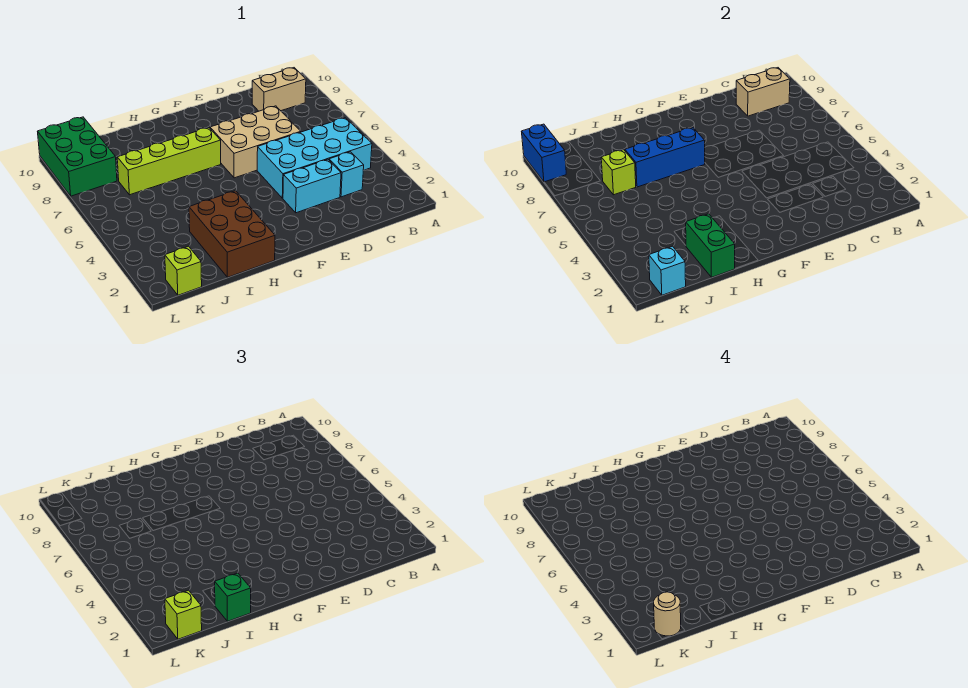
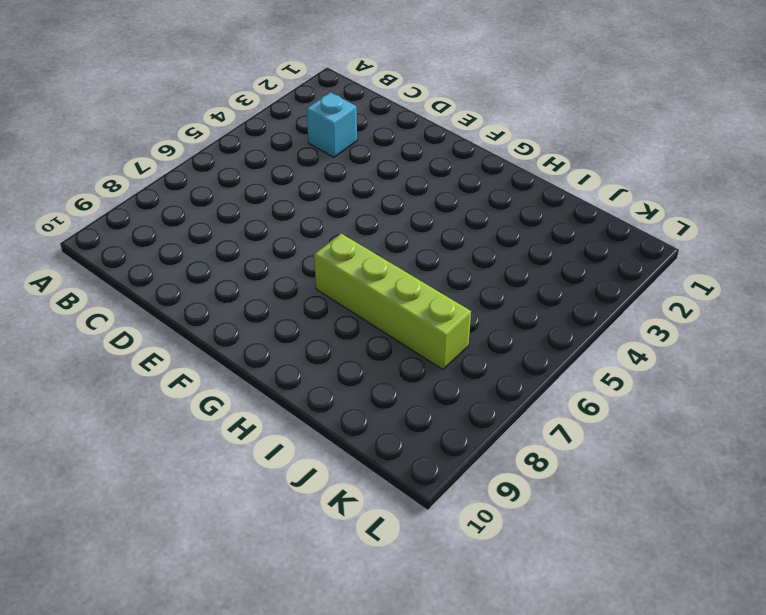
none -> cyan brick B4:E5 level 1
none -> tan brick B9:C9 level 1
none -> cyan brick D3:E3 level 1

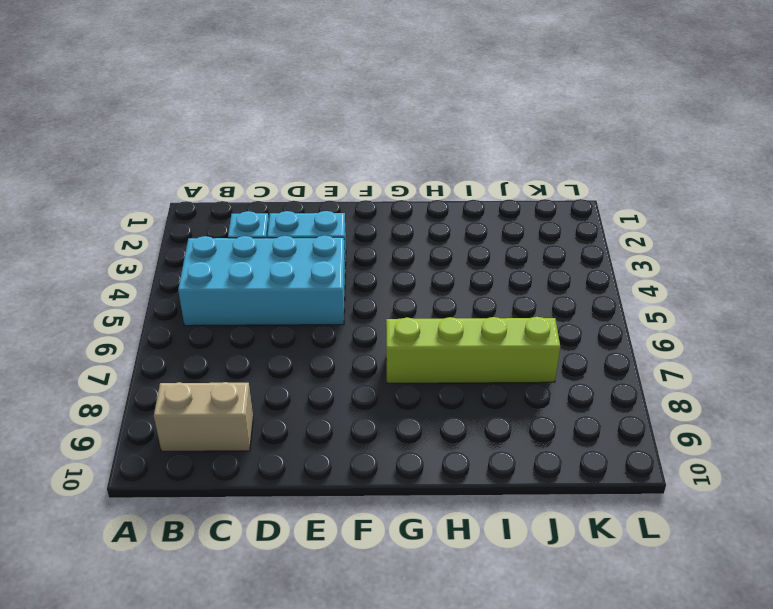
none -> tan brick D6:F7 level 1
none -> brown brick H1:I3 level 1
none -> lime brick K1 level 1

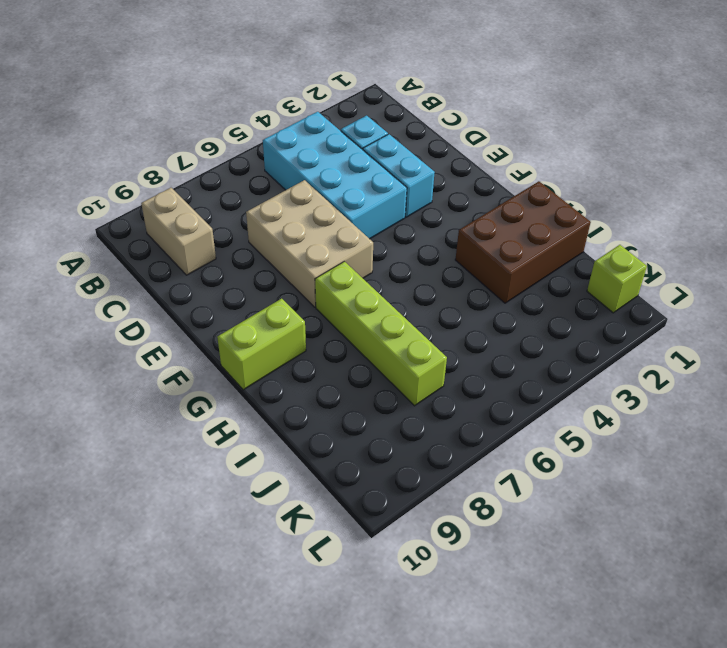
lime brick G9:G10 level 1 -> none
none -> green brick K8:L10 level 1
none -> tan brick B9:C9 level 2
none -> blue brick G7:I7 level 2

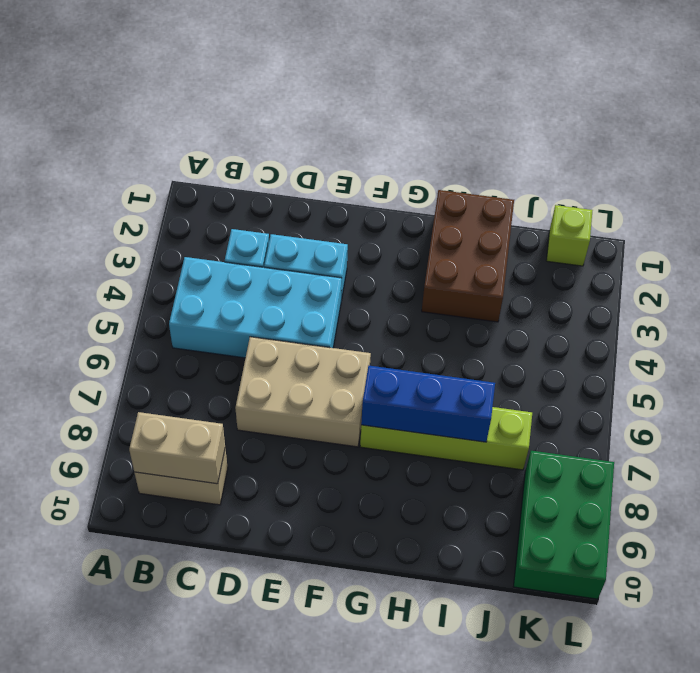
none -> green brick I1:I2 level 2
none -> lime brick J7 level 2
none -> cyan brick K1 level 2

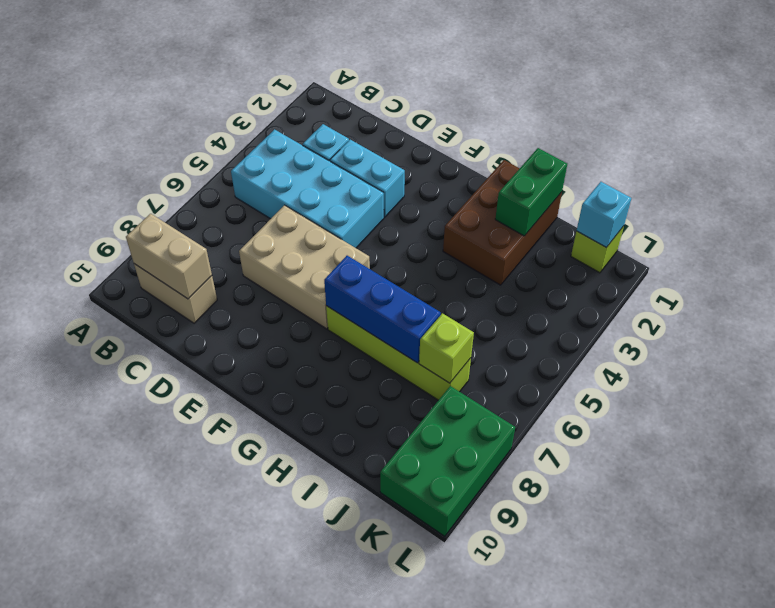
none -> blue brick L9:L10 level 2
none -> green brick I1 level 3
none -> lime brick K1 level 3

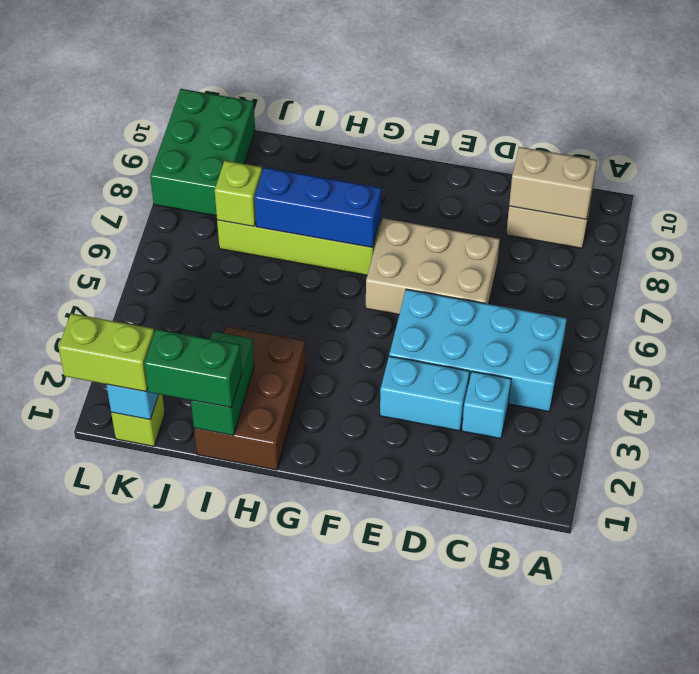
green brick I1:J1 level 3 -> green brick I1 level 3
lime brick K1:L1 level 3 -> lime brick K1 level 3
none -> blue brick L9:L10 level 2
none -> tan round brick K1 level 4

